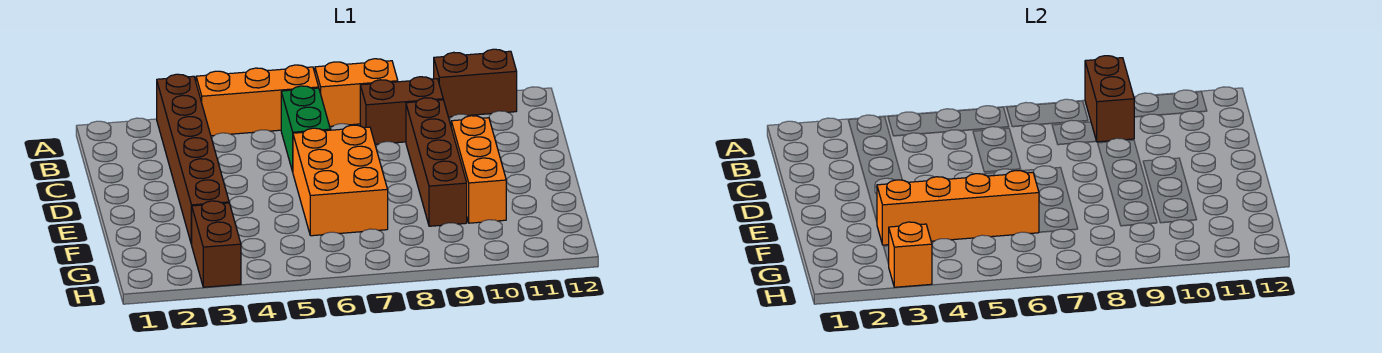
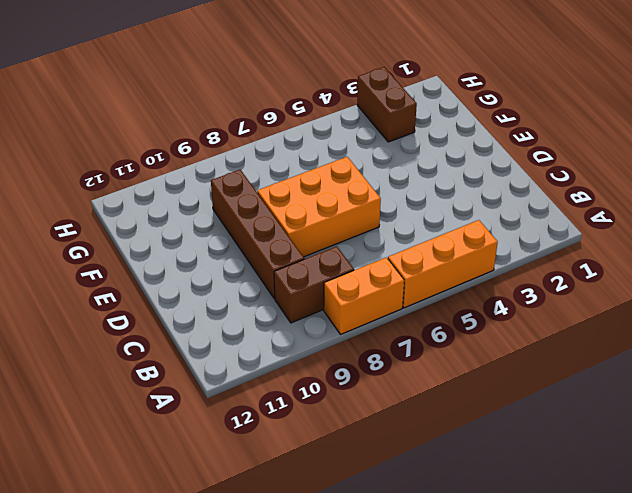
orange brick D6:E8 level 1 -> orange brick D6:F7 level 1
none -> brown brick A3:F3 level 1
none -> brown brick A10:A11 level 1
none -> green brick B6:C6 level 1

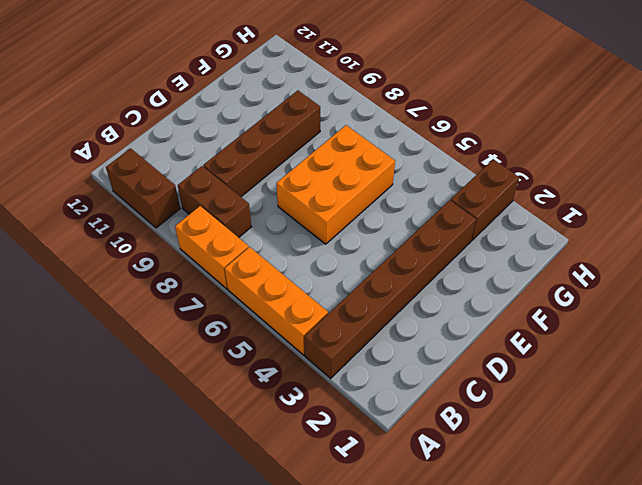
none -> green brick B6:C6 level 1
none -> orange brick D10:F10 level 1
none -> brown brick A9:B9 level 2

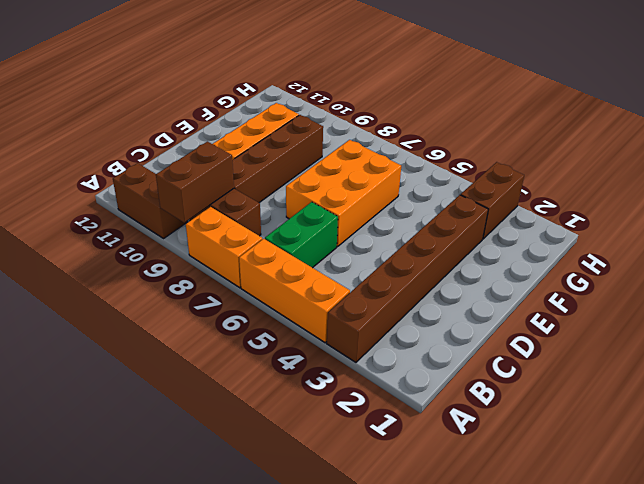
none -> orange brick F3:F6 level 2
none -> orange brick H3 level 2

